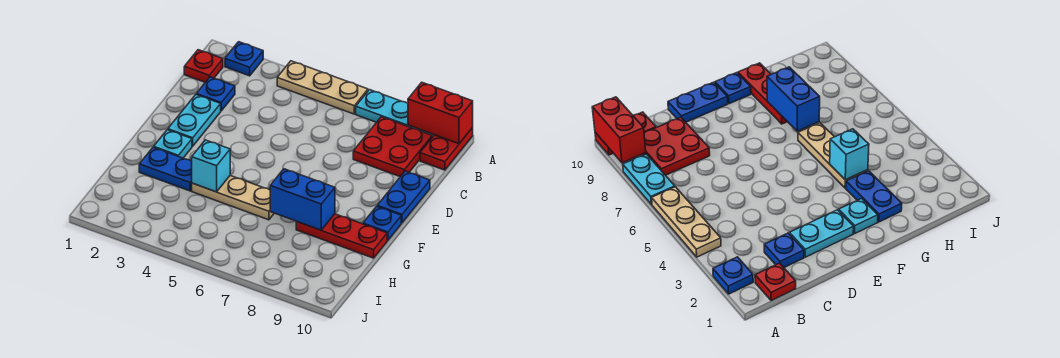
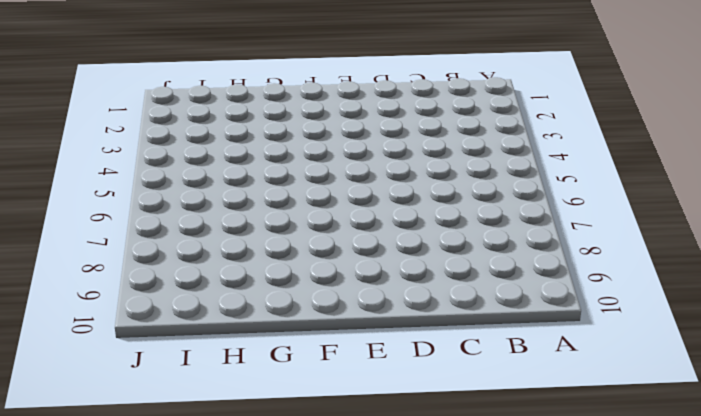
none -> blue plate A2 level 1
none -> tan plate A4:A6 level 1
none -> cyan plate A7:A8 level 1

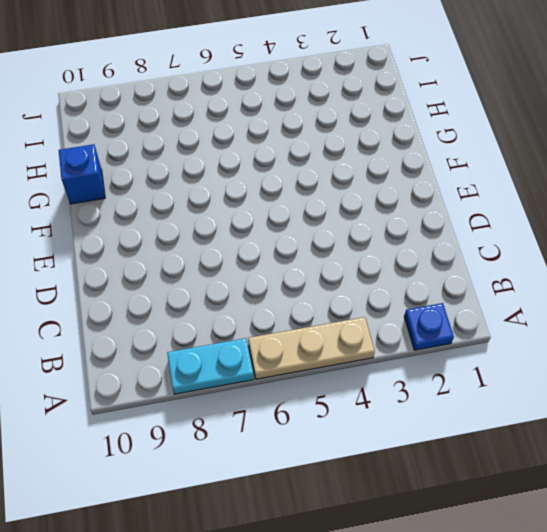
blue brick G10 level 1 -> red plate G8:G10 level 1
none -> red plate A10:B10 level 1
none -> red plate B1 level 1
none -> red plate B8:C9 level 1

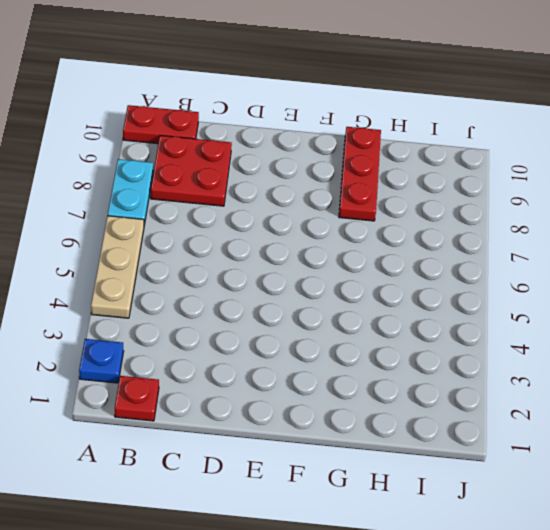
none -> blue plate C2 level 1
none -> cyan plate D2:E2 level 1
none -> blue plate D10:E10 level 1

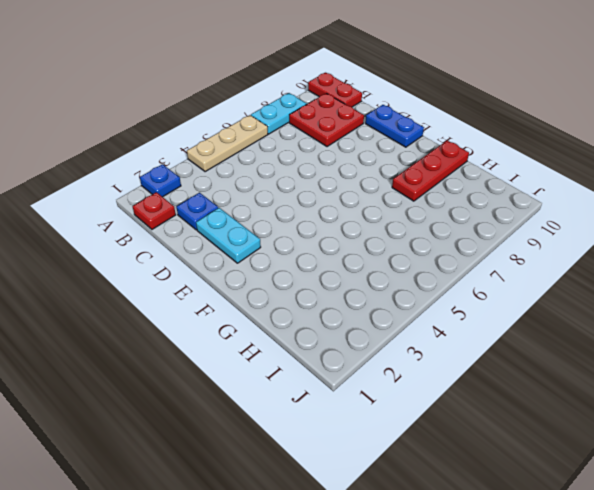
none -> cyan plate F2 level 1
none -> blue plate F10 level 1
none -> blue plate G2:G3 level 1

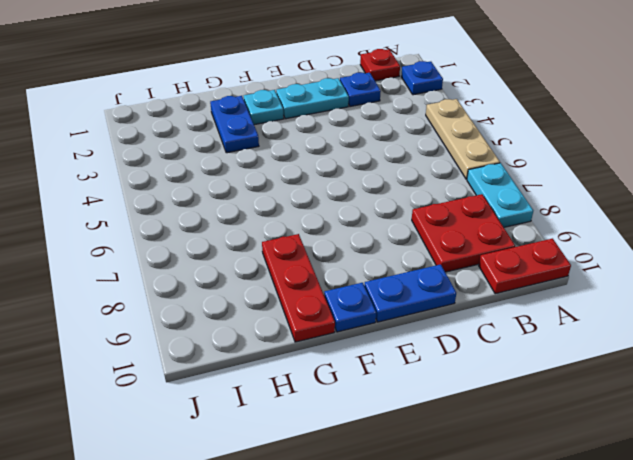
none -> tan plate G4:G6 level 1
none -> red brick A9:A10 level 2
none -> cyan brick G4 level 2

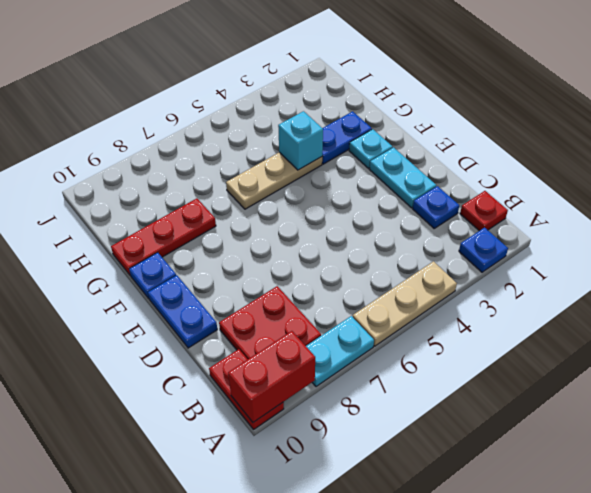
none -> blue brick G7:G8 level 2

